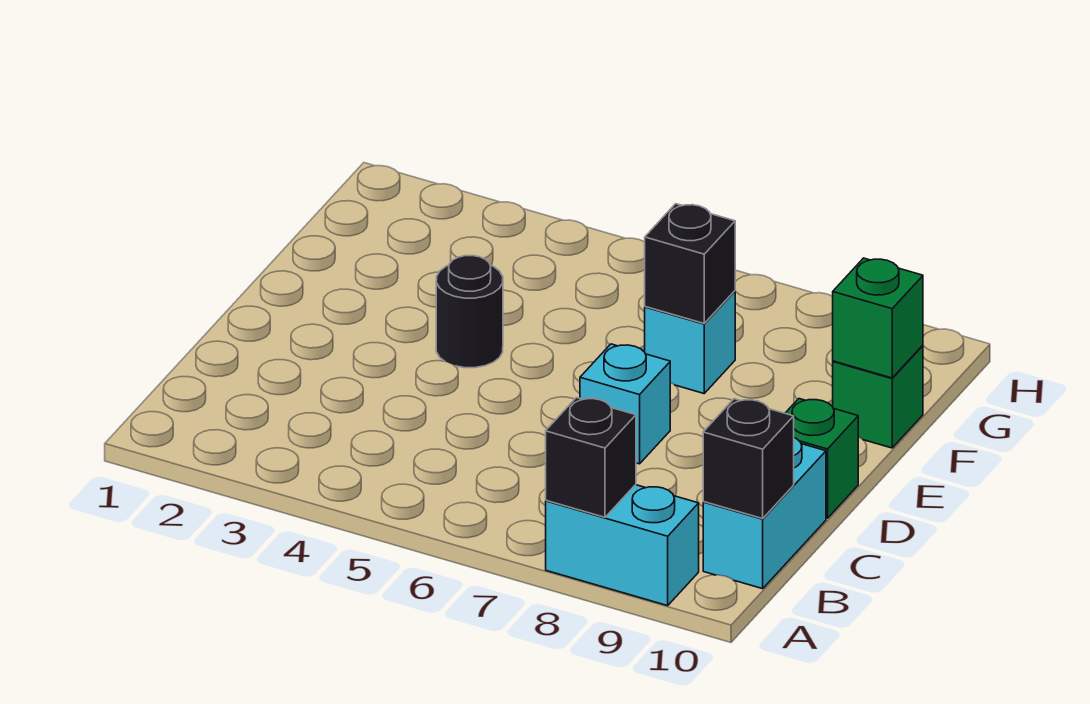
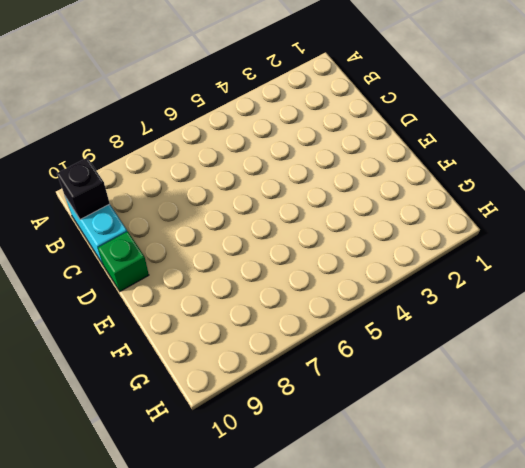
none -> cyan brick A8:A9 level 1
none -> cyan brick D7 level 1

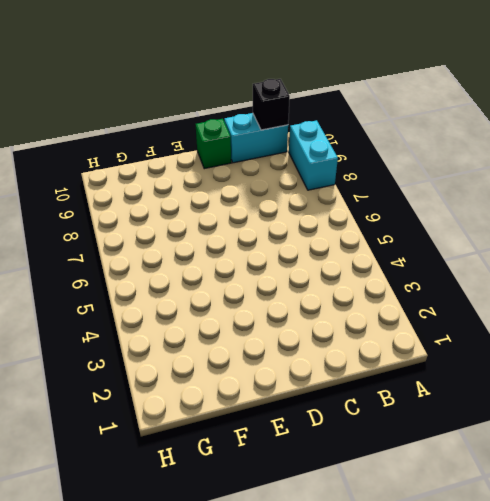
none -> cyan brick D7 level 1
none -> black round brick E4 level 1

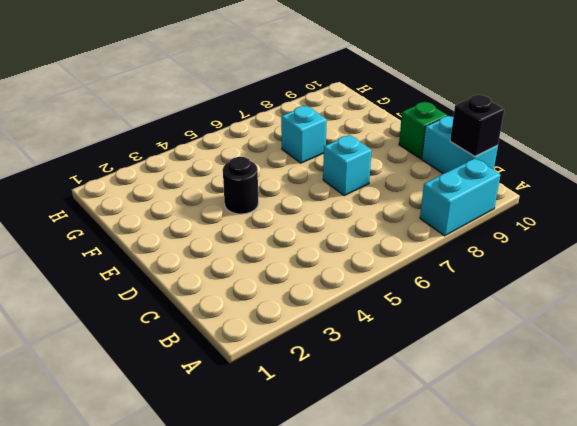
none -> green brick F10 level 1
none -> black brick A8 level 2

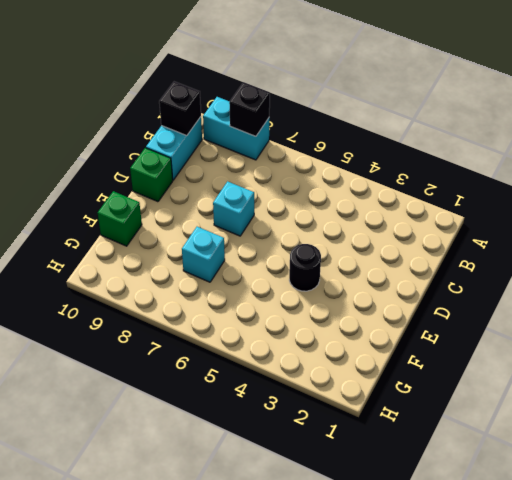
none -> black brick F7 level 2
none -> green brick F10 level 2

